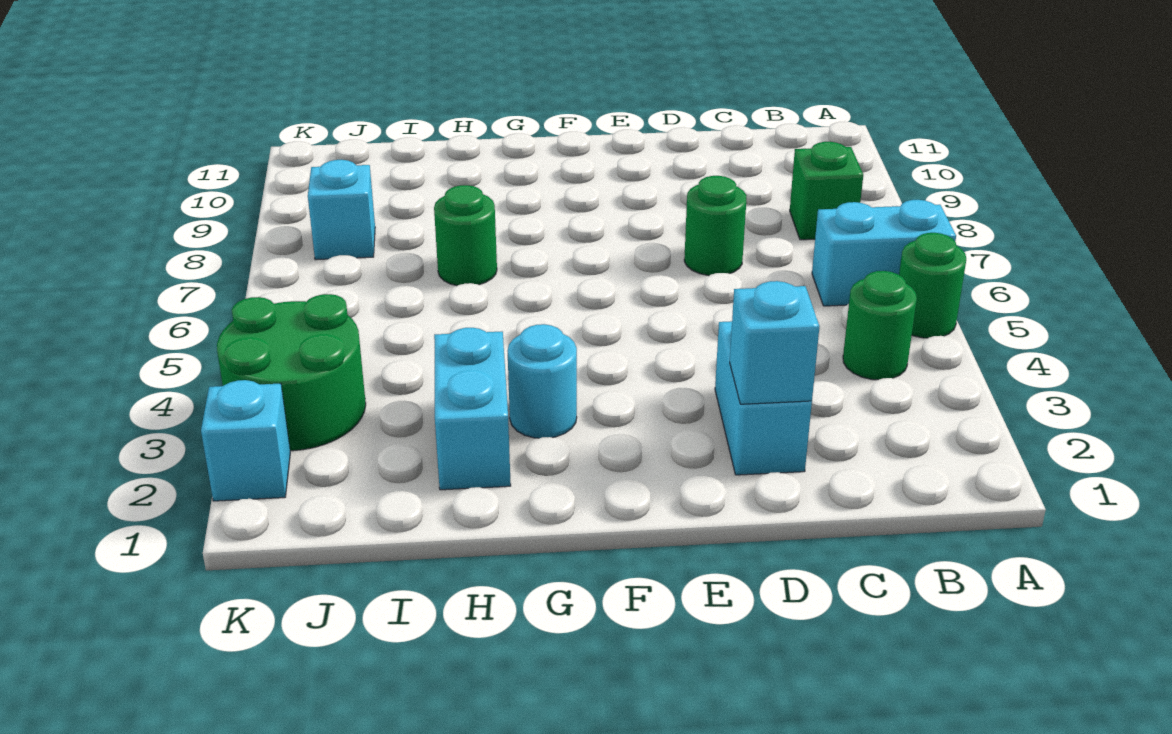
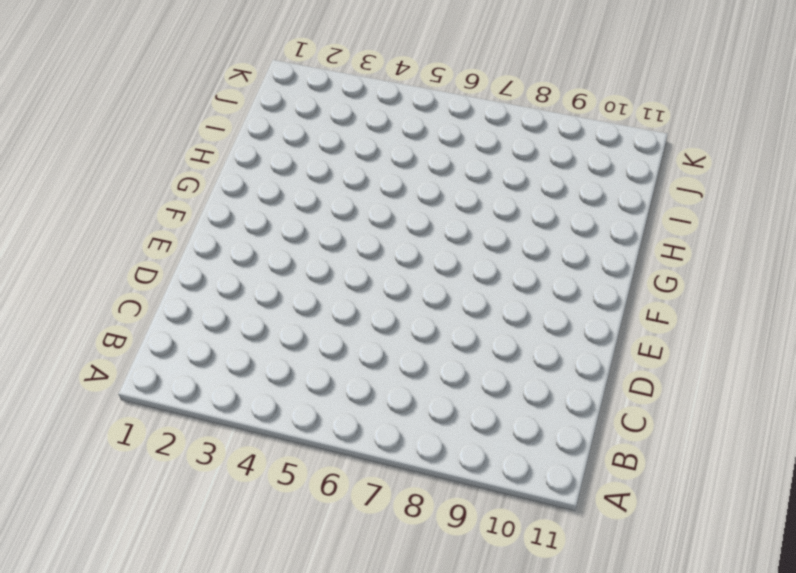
none -> green round brick A5 level 1
none -> cyan brick A6:B6 level 1
none -> green round brick B4 level 1

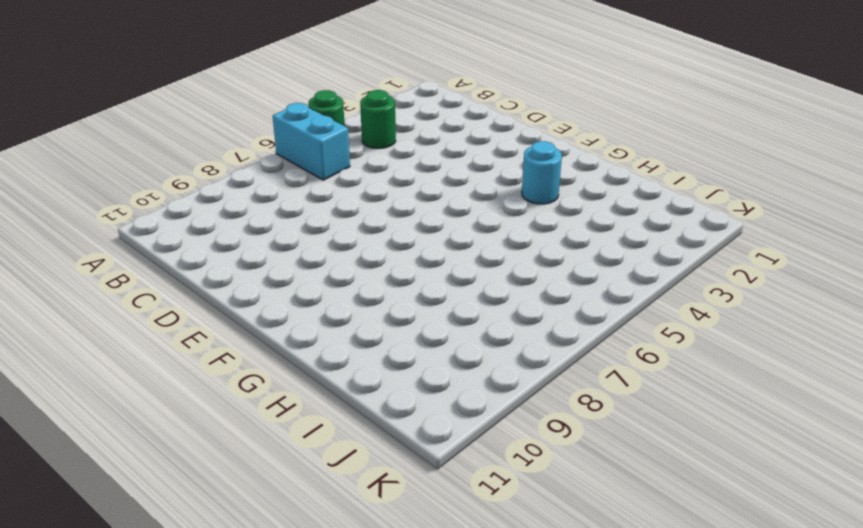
none -> green brick B8 level 1
none -> cyan brick D2:D3 level 1
none -> green round brick D7 level 1

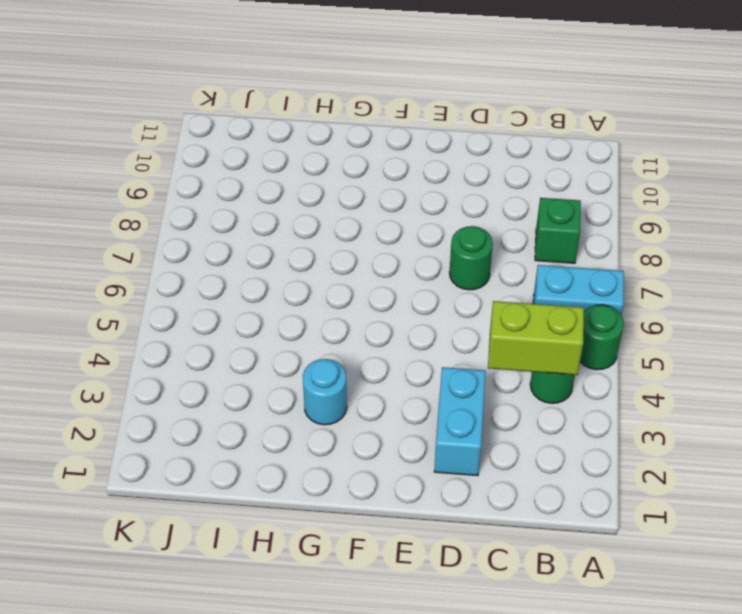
lime brick B4:C4 level 2 -> none
none -> cyan brick H2:H3 level 1
none -> green round brick H7 level 1
none -> green round brick J3:K4 level 1

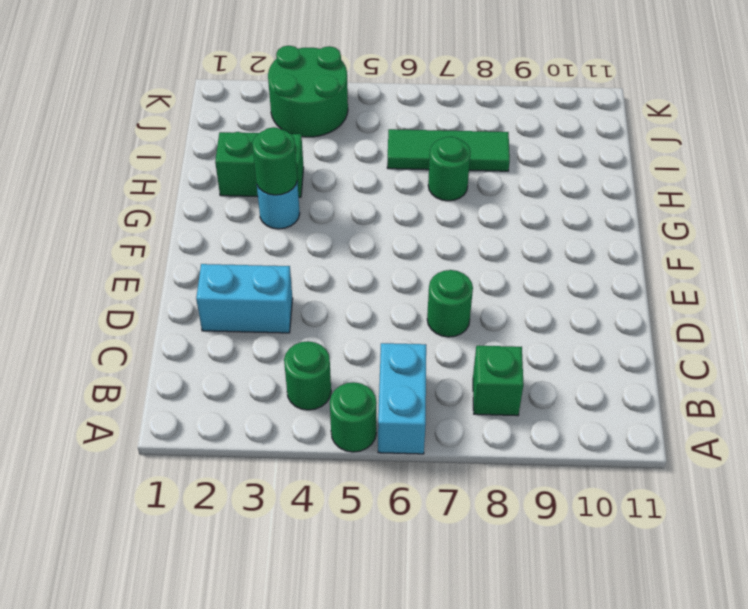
green round brick G3 level 2 -> none
green brick H2:H3 level 1 -> cyan brick H2:H3 level 1
green tile I6:I8 level 1 -> none
none -> cyan brick J8 level 1
none -> cyan brick K2 level 1
none -> cyan brick D2 level 2

